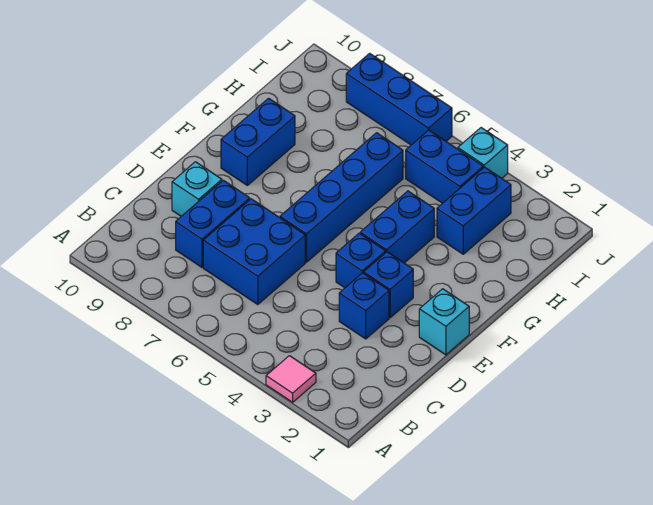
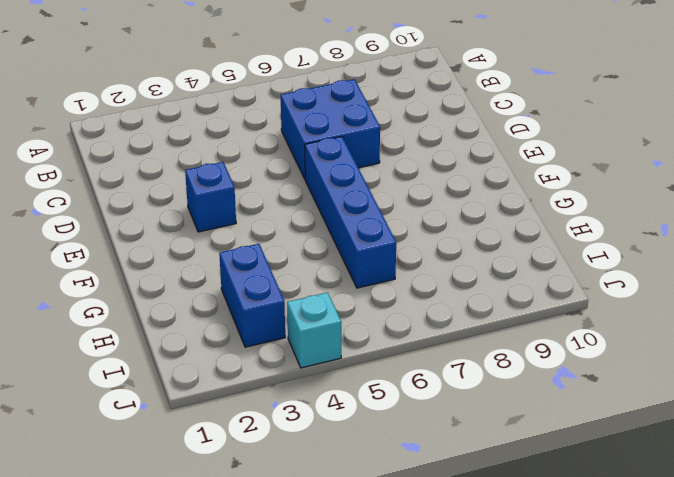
none -> pink tile A3 level 1
none -> blue brick C8:D8 level 1
none -> blue brick D3 level 1

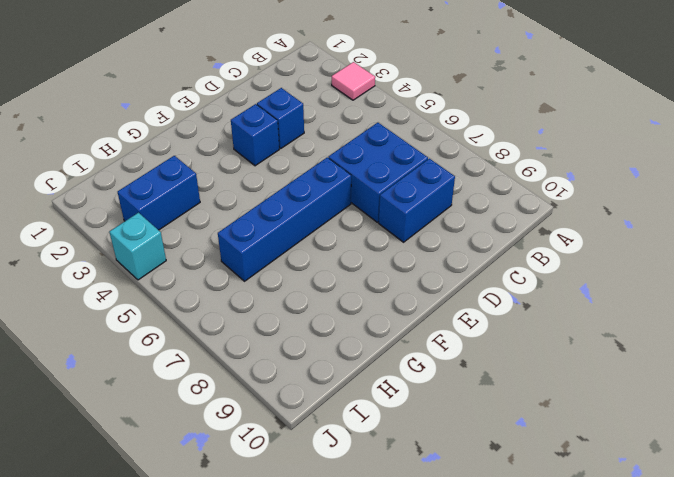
none -> cyan brick D9 level 1
none -> cyan brick E1 level 1
none -> blue brick E4 level 1

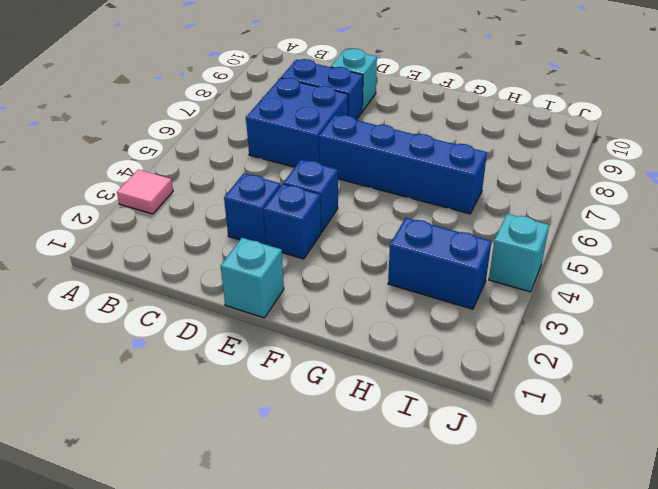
none -> blue brick F4:G4 level 1
none -> blue brick F9:G9 level 1
none -> blue brick I4:I5 level 1

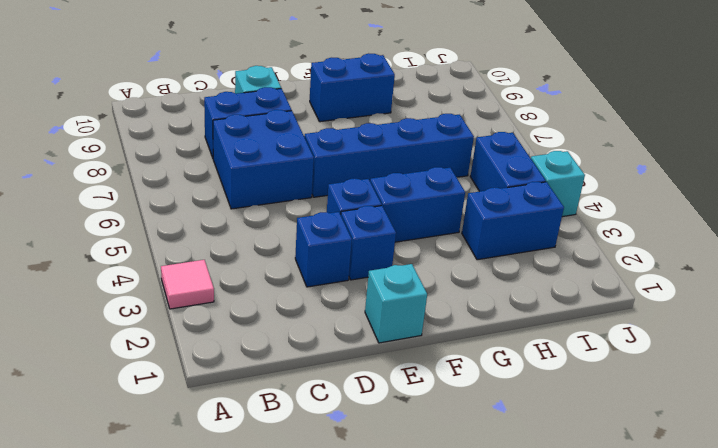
none -> blue brick J6:J8 level 1

